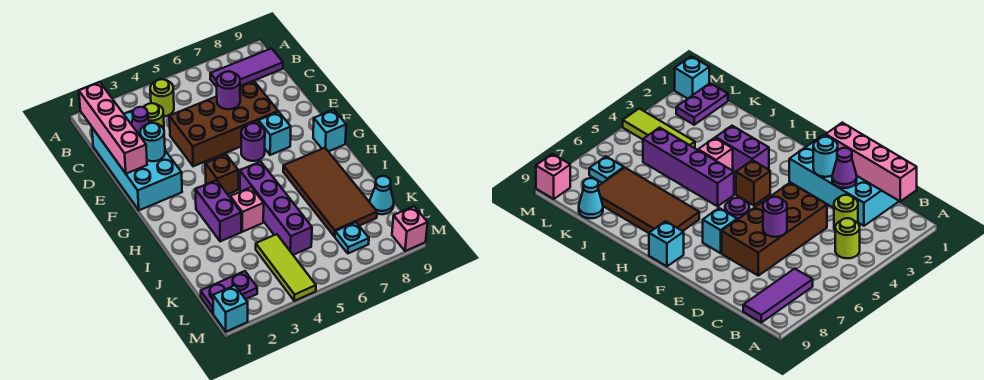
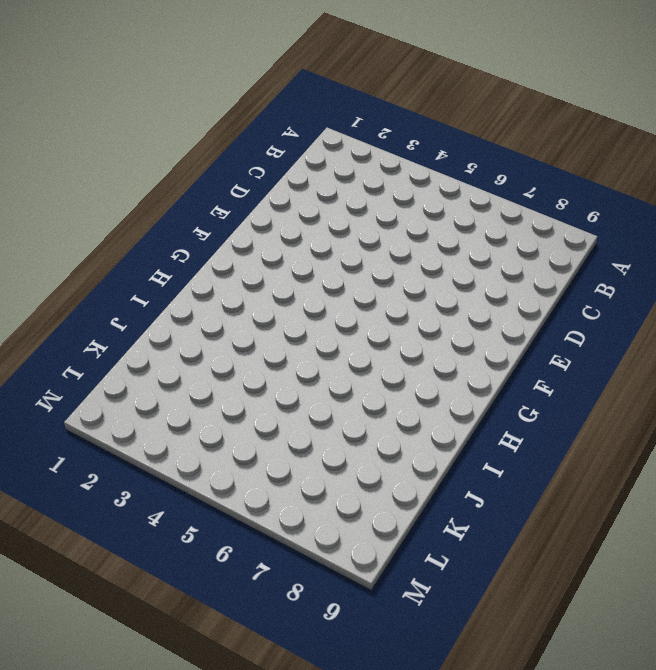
none -> lime round brick B4 level 1
none -> purple tile B7:B9 level 1
none -> cyan brick C1:F2 level 1

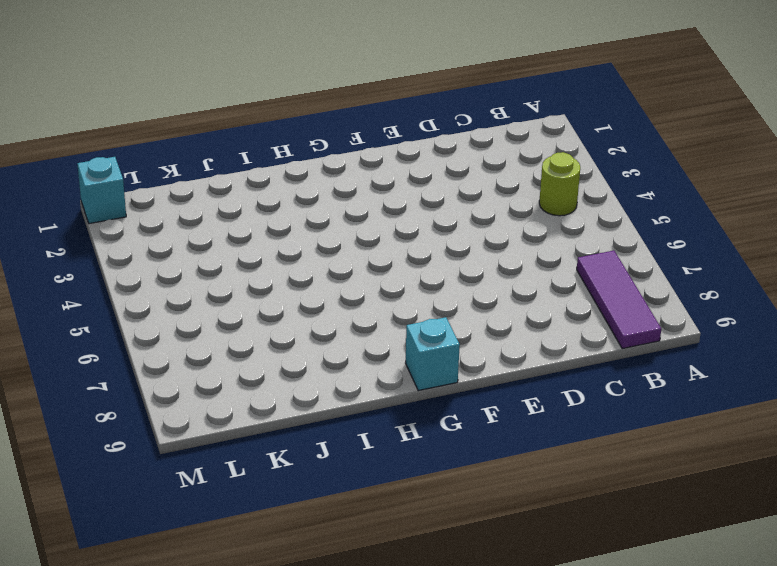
none -> cyan brick C1:F2 level 1
none -> lime round brick C3 level 1
none -> brown brick D4:E7 level 1

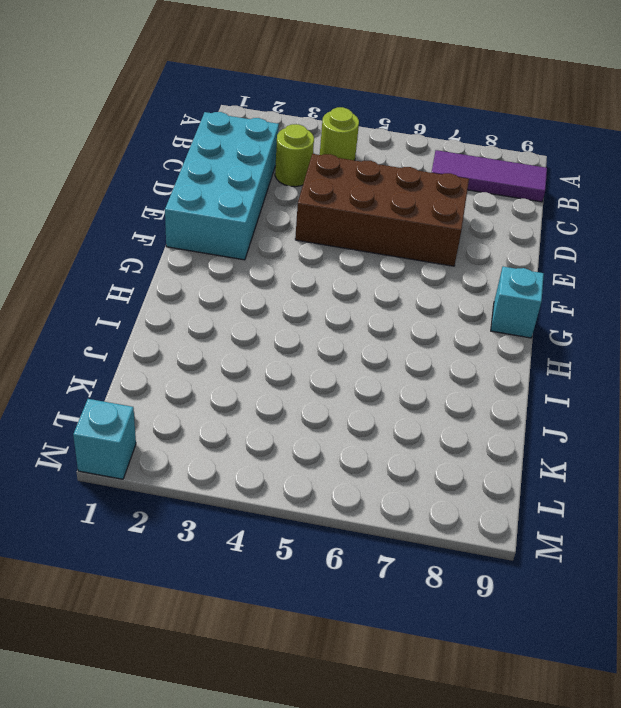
none -> purple round brick F6 level 1
none -> cyan brick F7 level 1
none -> brown brick G4 level 1

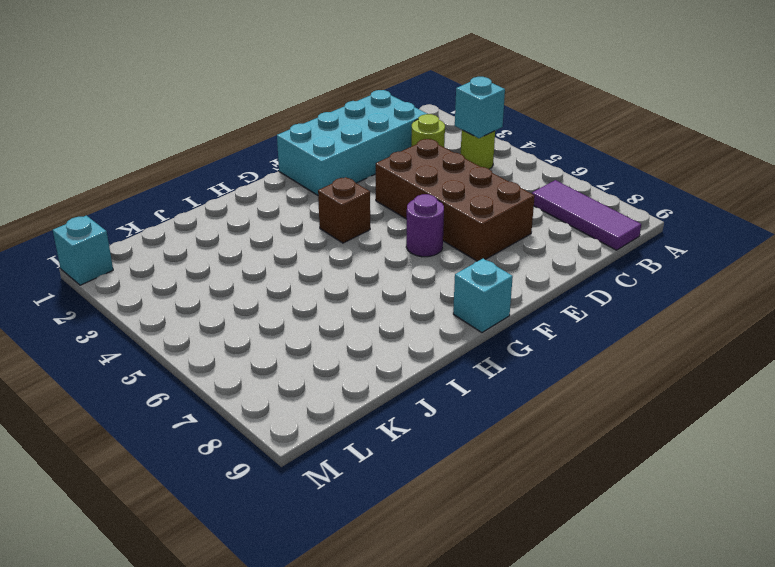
cyan brick B4 level 2 -> cyan brick F7 level 1
none -> purple brick H3:I3 level 1
none -> purple brick H5:K5 level 1
none -> brown tile H7:K8 level 1

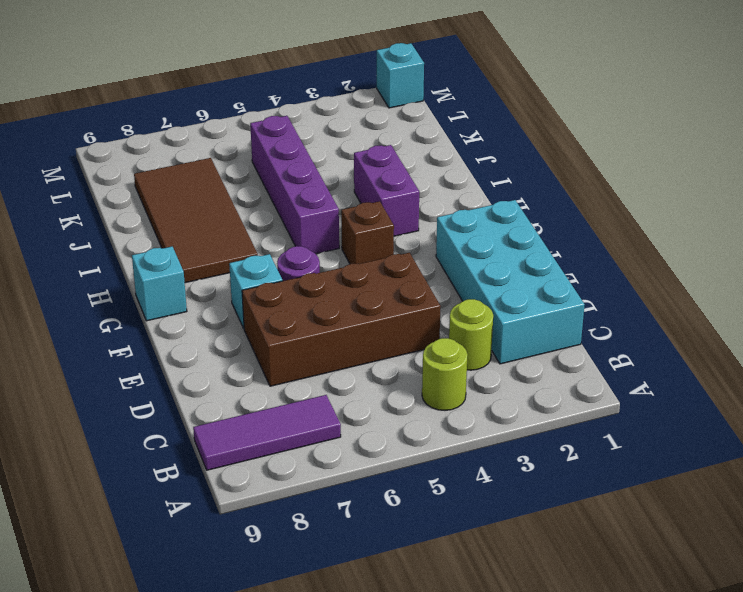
none -> pink brick I4 level 1
none -> lime tile K4:M4 level 1
none -> cyan cone K9 level 1

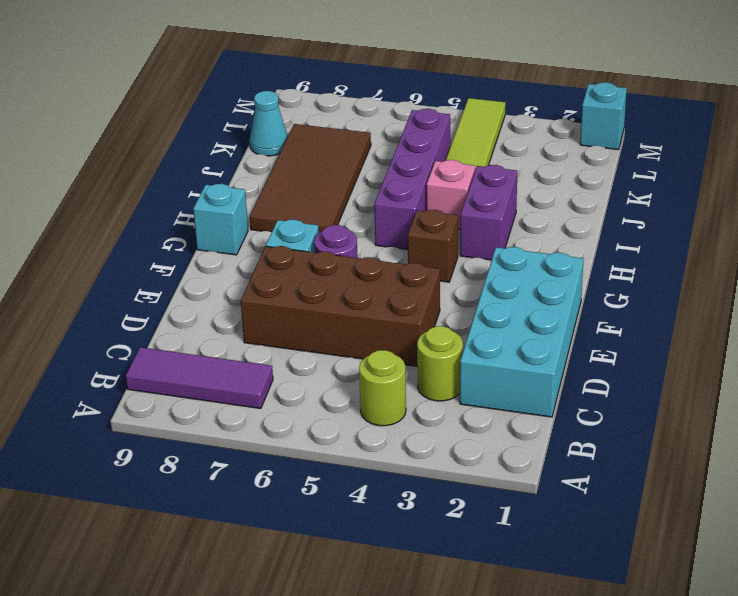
none -> purple plate L1:L2 level 1
none -> cyan plate L7 level 1
none -> pink brick M9 level 1

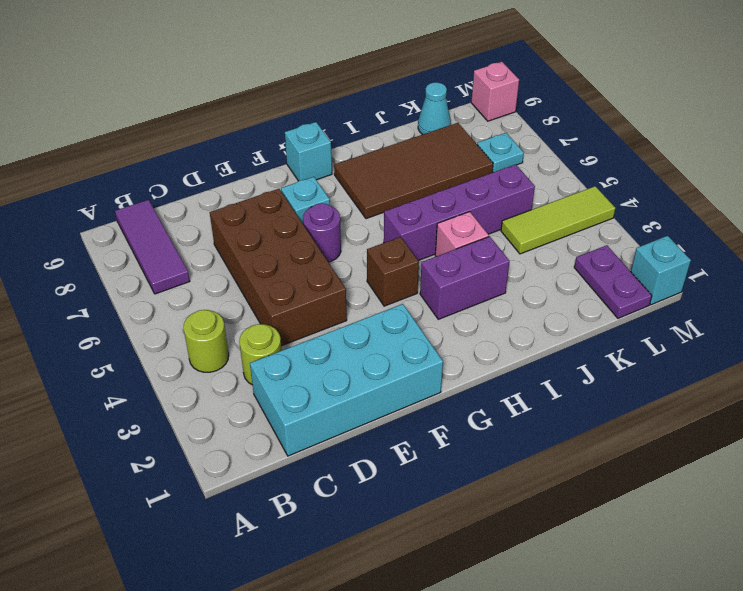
none -> pink brick B1:E1 level 2
none -> purple cone D2 level 2
none -> purple round brick D6 level 2

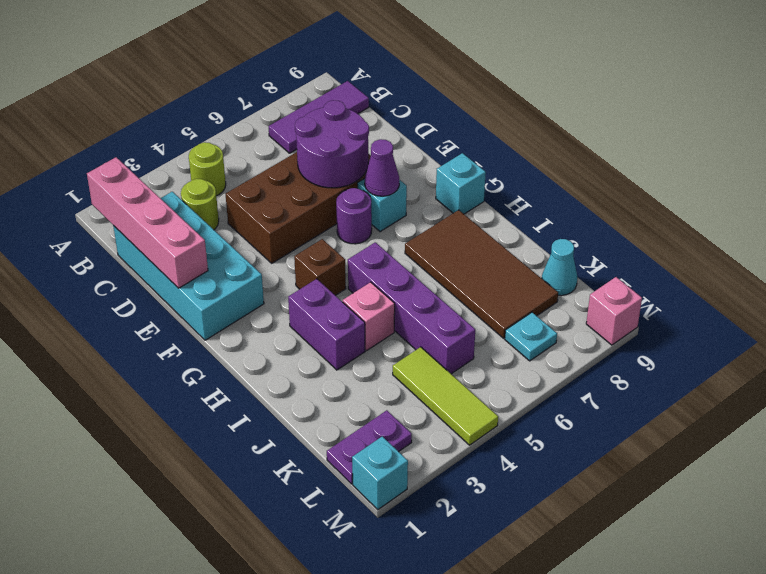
purple round brick D6:E7 level 2 -> purple round brick D6 level 2
purple cone F7 level 2 -> purple cone D2 level 2
none -> cyan round brick E2 level 2

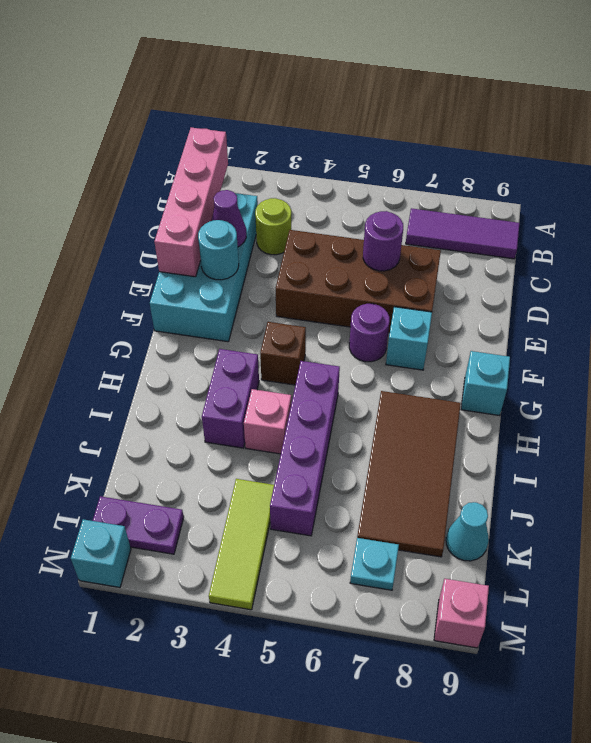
none -> lime round brick B4 level 1

